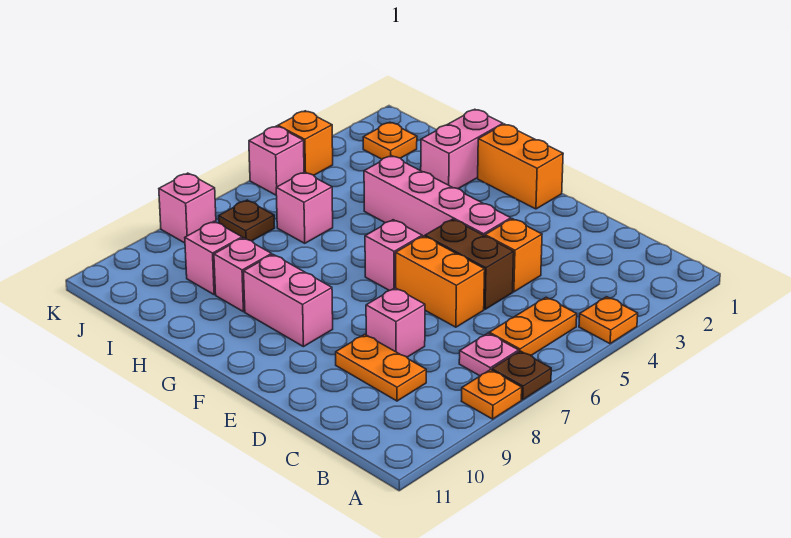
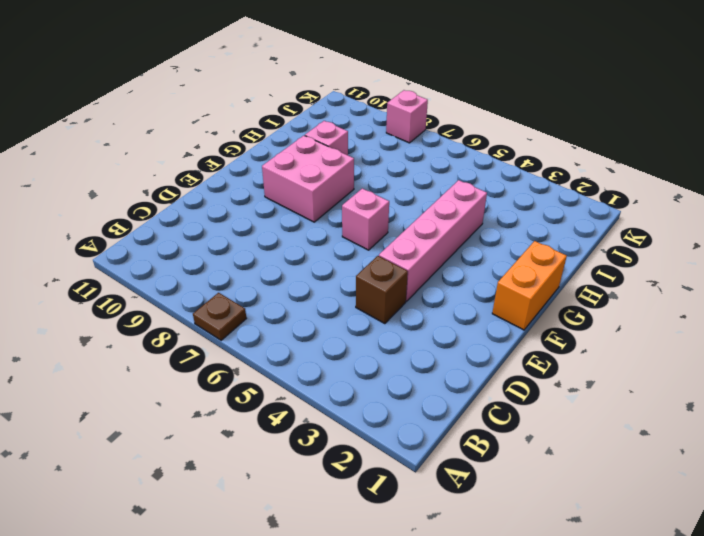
brown brick D4 level 1 -> orange brick D4 level 1
pink brick F8:G9 level 1 -> pink brick F9:G9 level 1
none -> orange plate A4 level 1
none -> orange plate A8 level 1
none -> orange plate B5:B6 level 1

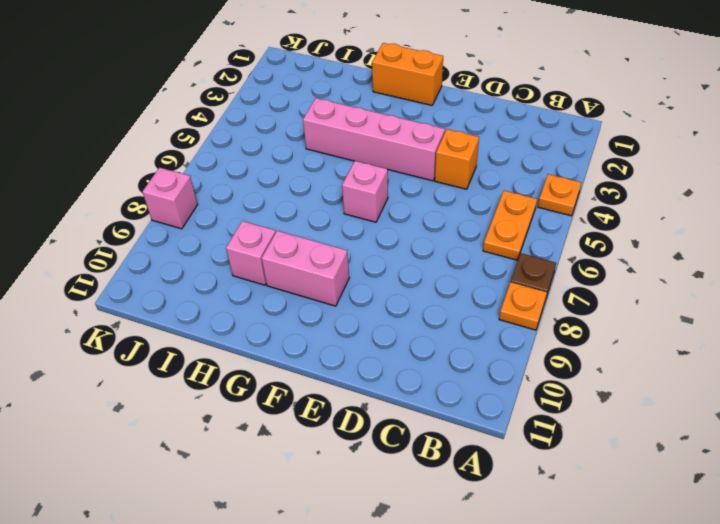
none -> pink plate B7 level 1
none -> orange plate C9:D9 level 1
none -> brown brick D5:E5 level 1

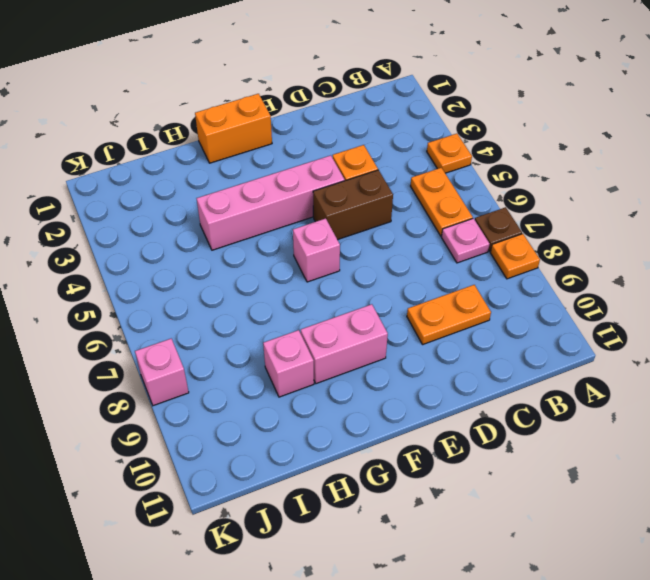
none -> orange brick D6:E6 level 1
none -> pink brick D8 level 1
none -> pink brick H1:H2 level 1

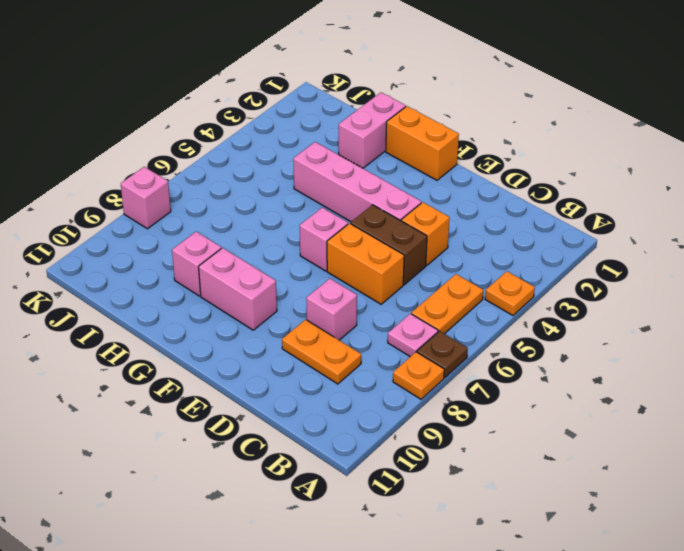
none -> pink brick I6 level 1
none -> pink brick I9 level 1
none -> orange plate J2 level 1

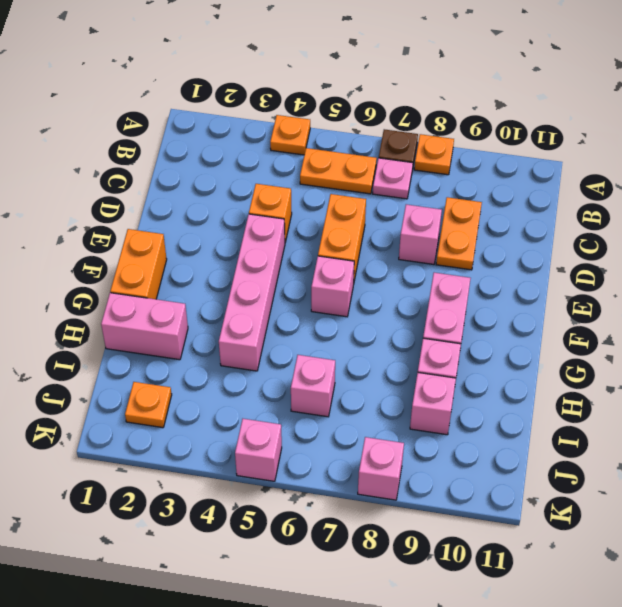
none -> brown brick D5:E5 level 1
none -> brown plate J7 level 1
none -> orange brick K4 level 1

